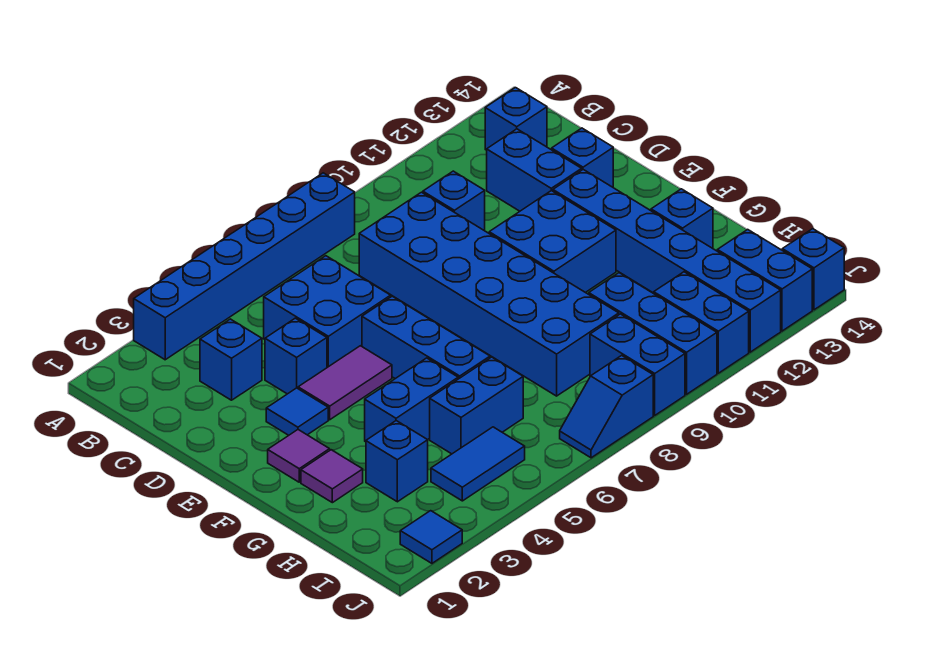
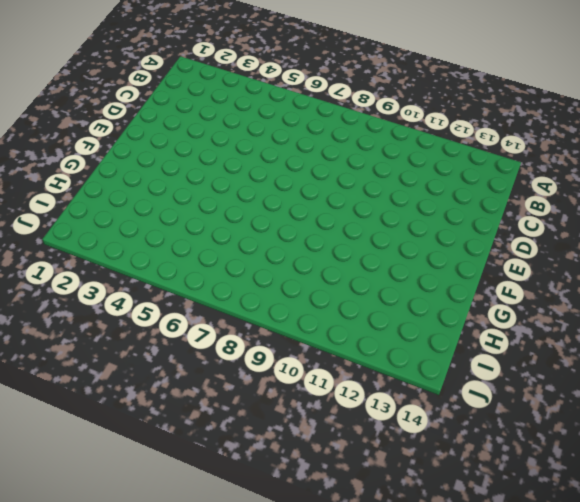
none -> blue brick A3:A8 level 1
none -> blue brick B13 level 1
none -> blue brick C3 level 1

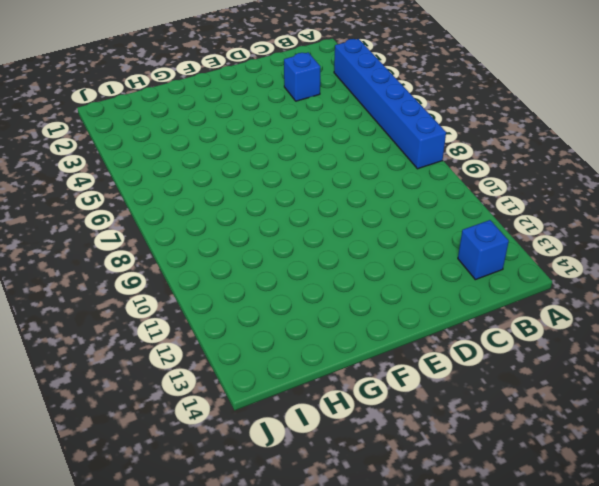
none -> blue brick C5:D6 level 1
none -> blue brick C8:H9 level 1
none -> blue brick C10 level 1

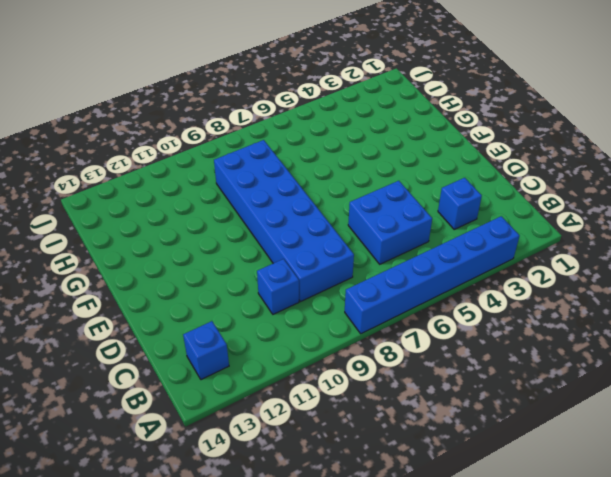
none -> blue brick C12:D12 level 1
none -> blue brick D4 level 1
none -> blue brick D13 level 1

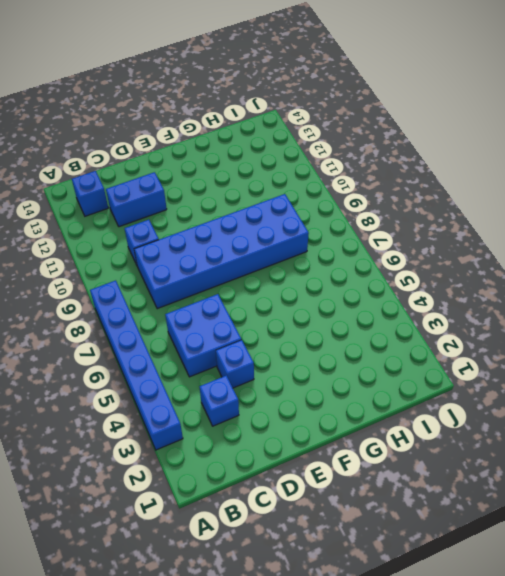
none -> blue brick D13 level 1
none -> blue tile E3 level 1
none -> purple tile E4:E5 level 1

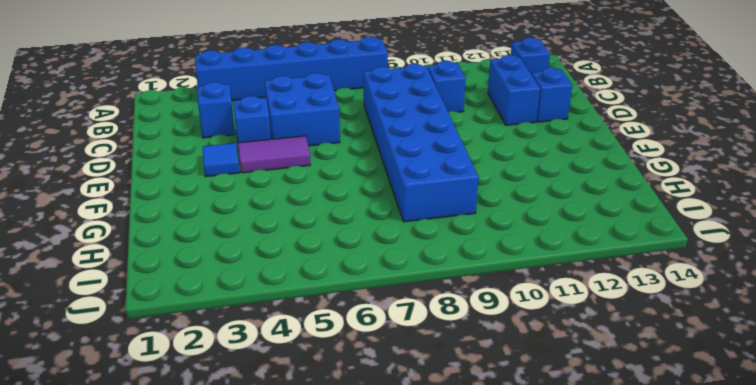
none -> blue brick E6:G6 level 1
none -> blue brick E10:F11 level 1
none -> blue brick E12:J12 level 1

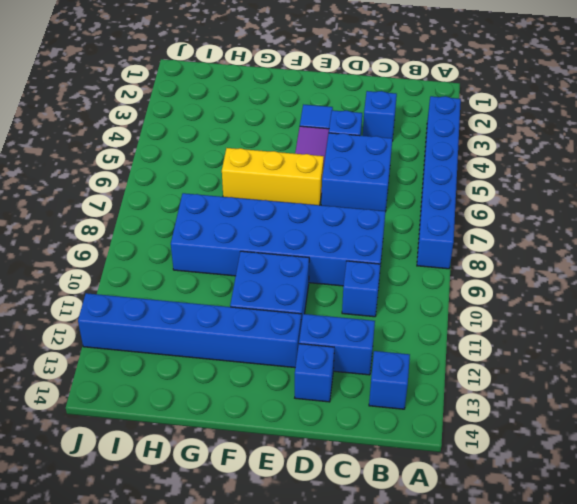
yellow brick E6:G6 level 1 -> blue brick E6:G6 level 1
none -> purple tile F2 level 1
none -> purple tile G2 level 1
none -> blue brick G4:G5 level 1

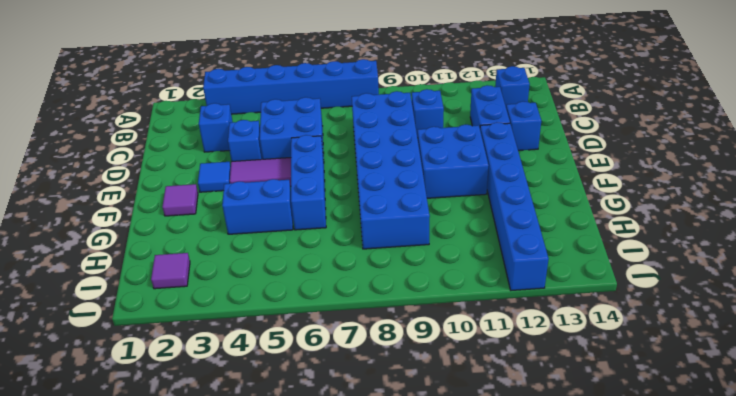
purple tile I2 level 1 -> purple tile G2 level 1
none -> blue brick G13 level 1
none -> blue brick H3 level 1
none -> blue brick H5:H6 level 1

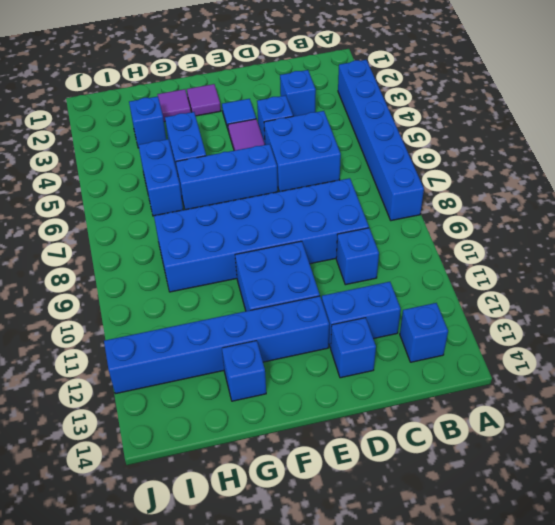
none -> blue brick H10:J10 level 1
none -> blue tile I4:I5 level 1
none -> blue brick I9:J9 level 1

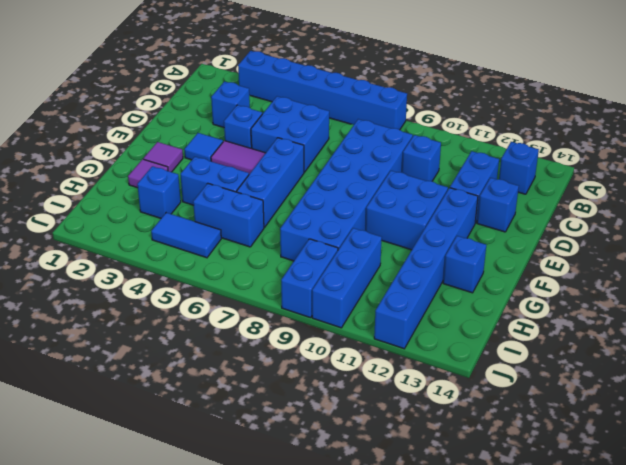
none -> blue brick I11:J11 level 1
none -> blue brick I13:J13 level 1
none -> blue tile J2 level 1

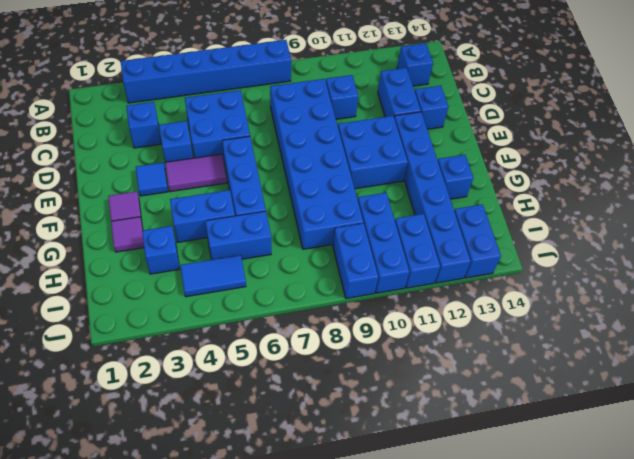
none -> blue tile J2 level 1
none -> blue slope J7:J8 level 1 top 8
none -> blue brick J14 level 1

